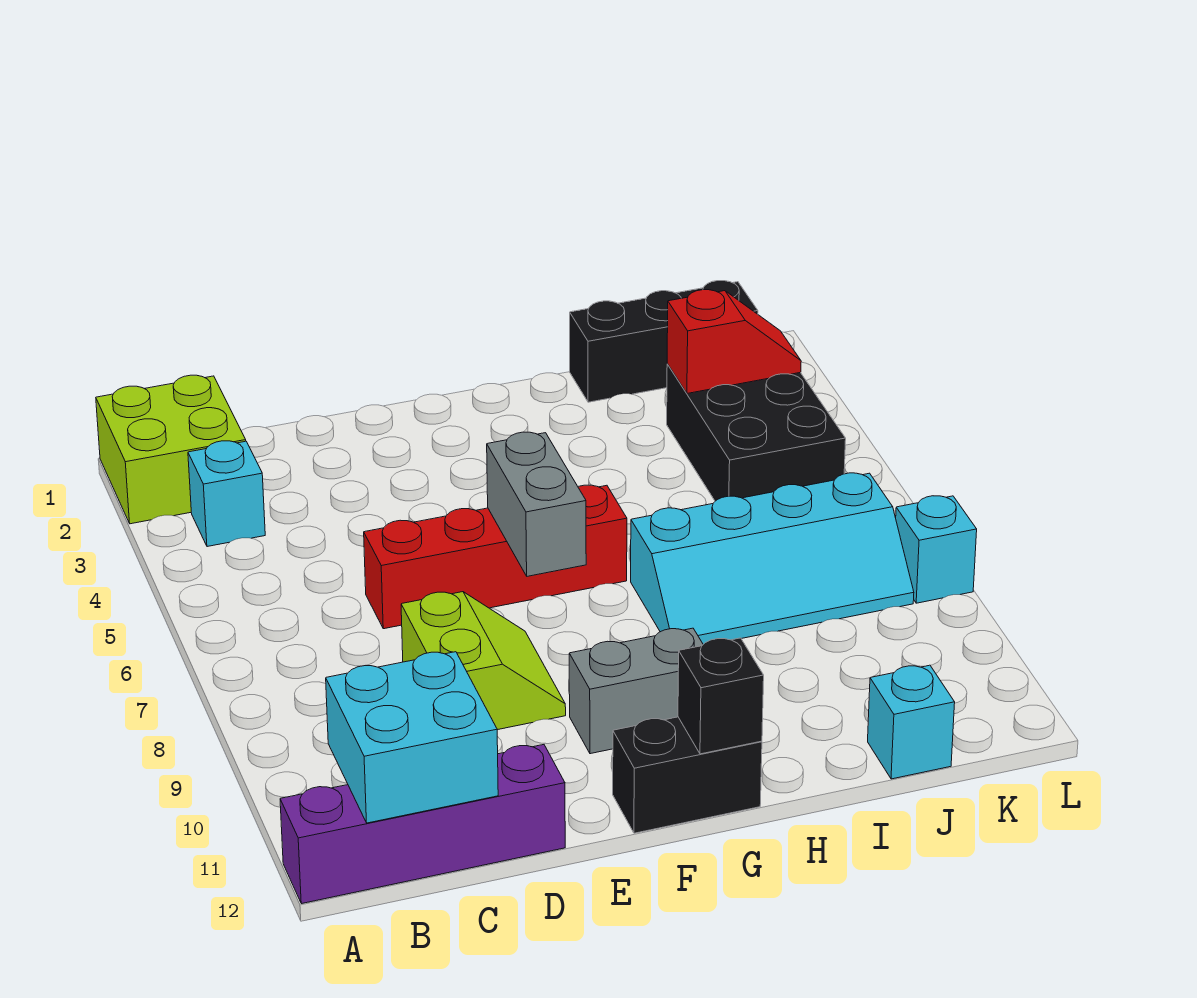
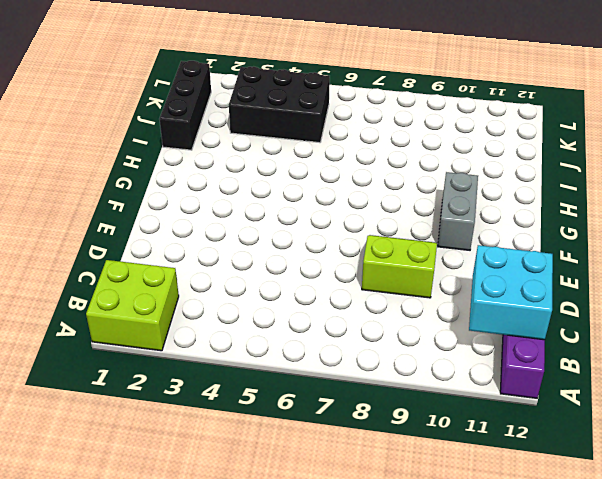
none -> cyan brick B3 level 1
none -> red brick D6:G6 level 1
none -> black brick F12:G12 level 1

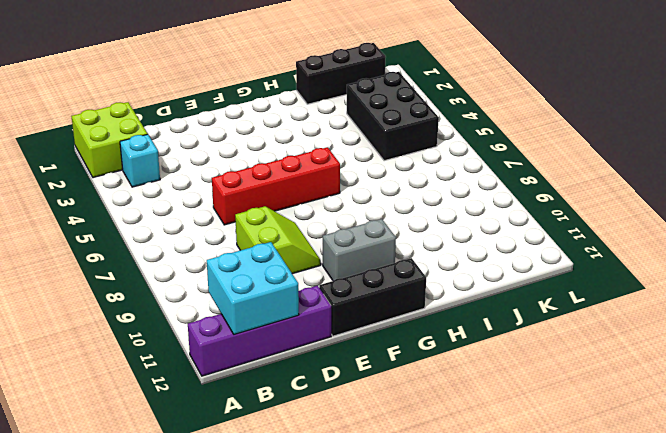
black brick E12:G12 level 1 -> black brick F12:G12 level 1
none -> cyan slope H7:K8 level 1 top 7
none -> cyan brick J12 level 1
none -> cyan brick L8 level 1

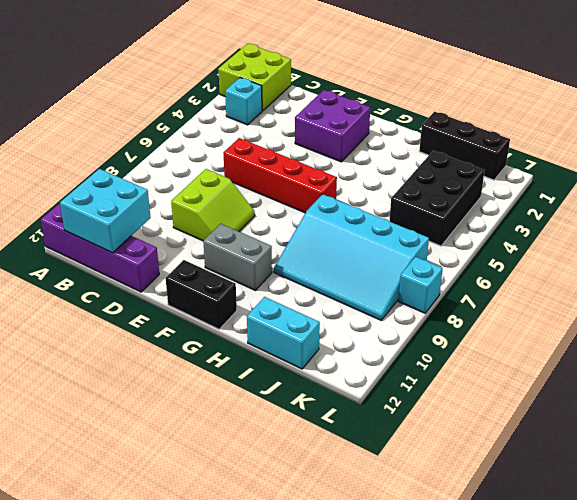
purple brick E2:F3 level 1 -> none
cyan slope H7:K9 level 1 top 7 -> cyan slope H7:K8 level 1 top 7
cyan brick I12:J12 level 1 -> cyan brick J12 level 1
none -> grey brick F6:F7 level 2
none -> black brick G12 level 2
none -> red slope J3:K3 level 2 top J

